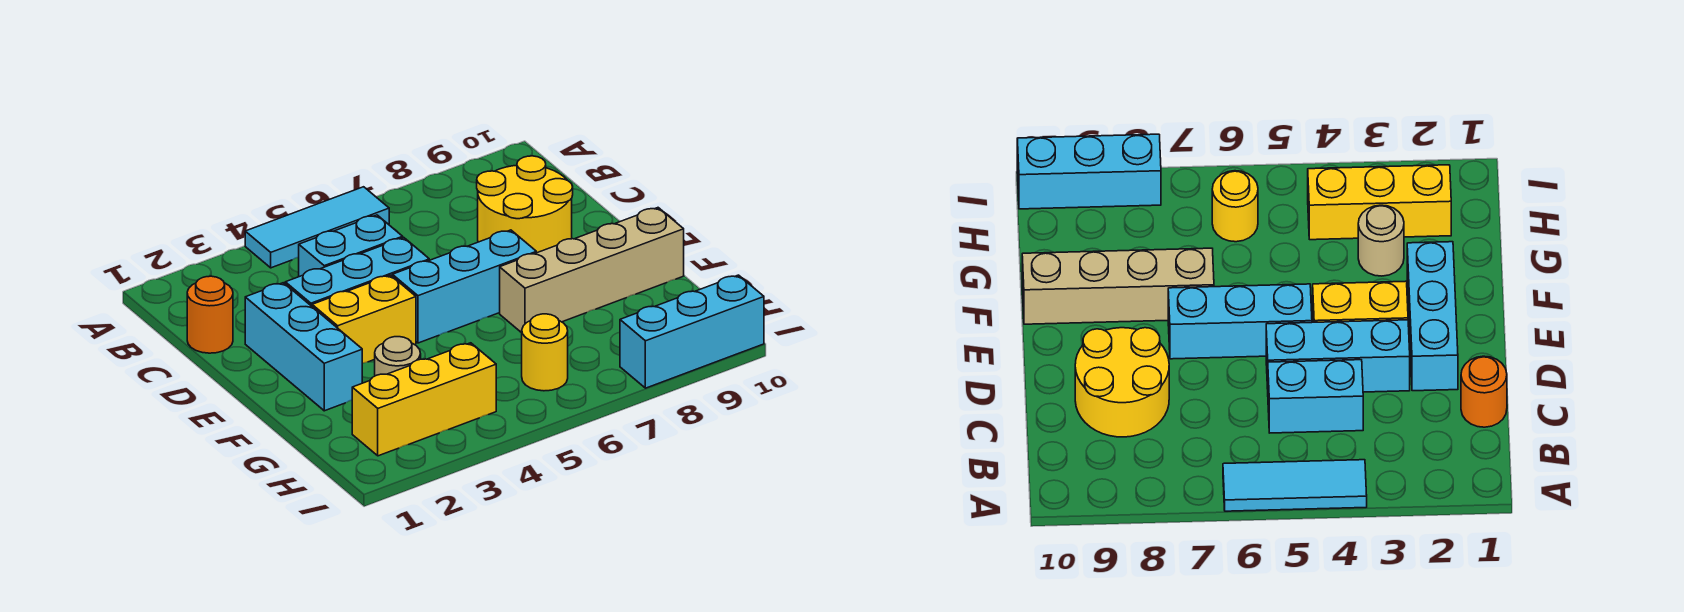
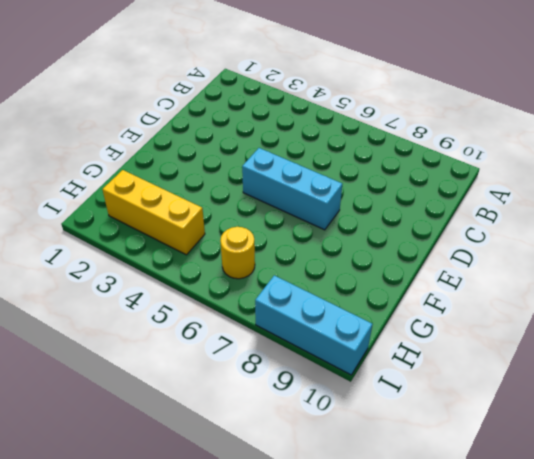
none -> cyan tile A4:A6 level 1
none -> orange round brick C1 level 1
none -> cyan brick C4:C5 level 1

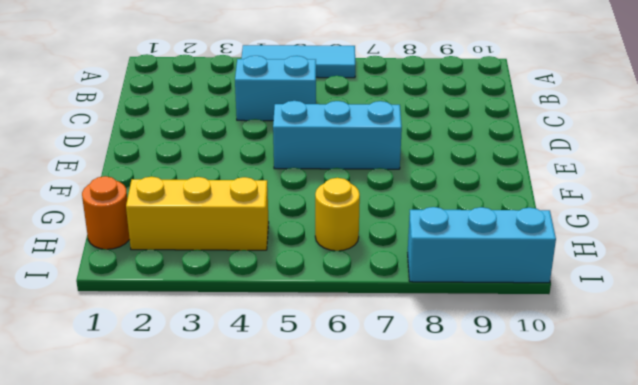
orange round brick H1 level 1 -> orange round brick C1 level 1
none -> yellow round brick C8:D9 level 1
none -> cyan brick D2:F2 level 1
none -> cyan brick D3:D5 level 1

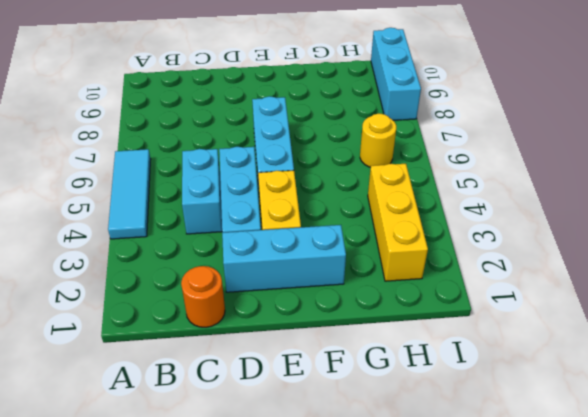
none -> yellow round brick C8:D9 level 1
none -> tan brick F7:F10 level 1
none -> tan round brick G3 level 1

